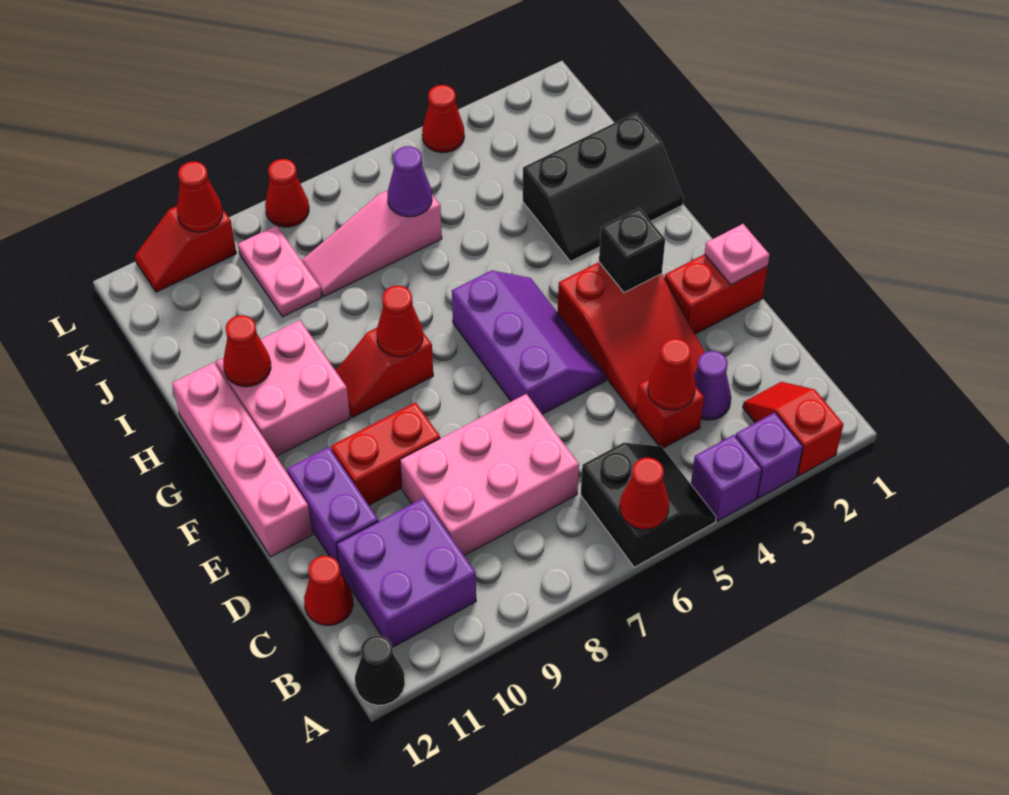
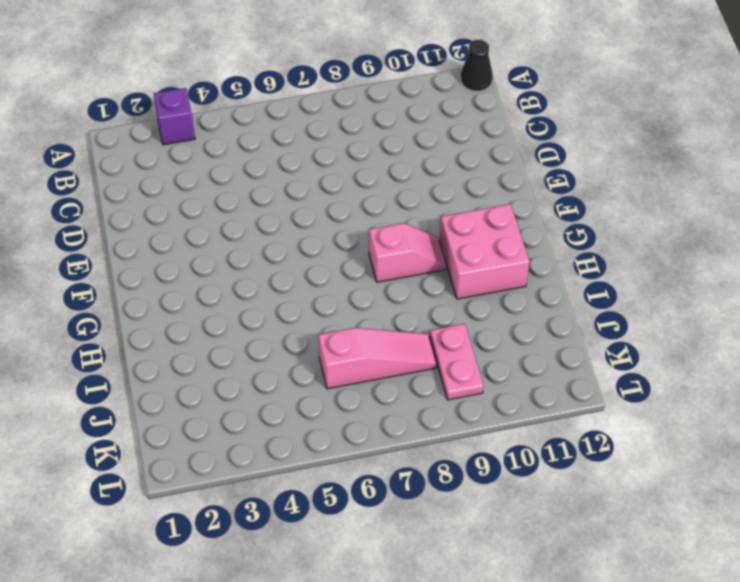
pink slope G8:G9 level 1 top 8 -> red slope G8:G9 level 1 top 8
none -> red slope A2:B2 level 1 top A
none -> purple brick A4 level 1
none -> black slope A5:B6 level 1 top 6
none -> purple brick B10:C11 level 1

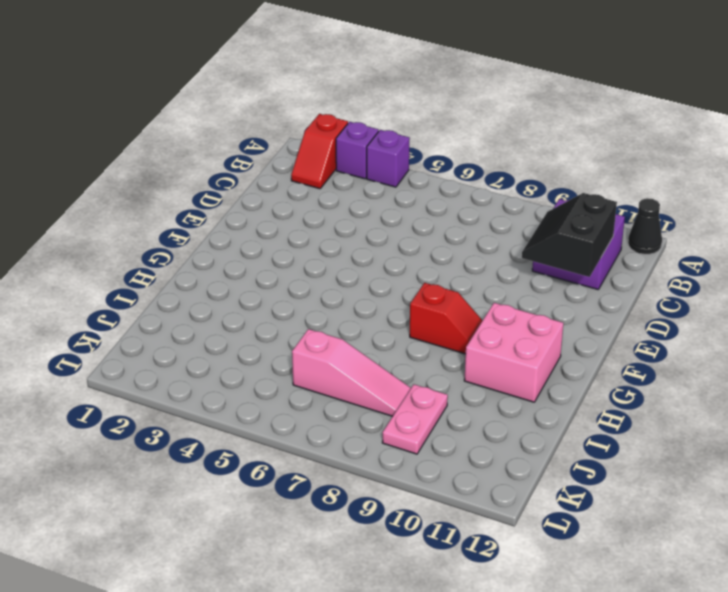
black slope C10:D11 level 2 top 11 -> black slope A5:B6 level 1 top 6
none -> purple cone C3 level 1
none -> red brick C4 level 1
none -> pink brick C7:D9 level 1
none -> red cone C12 level 1

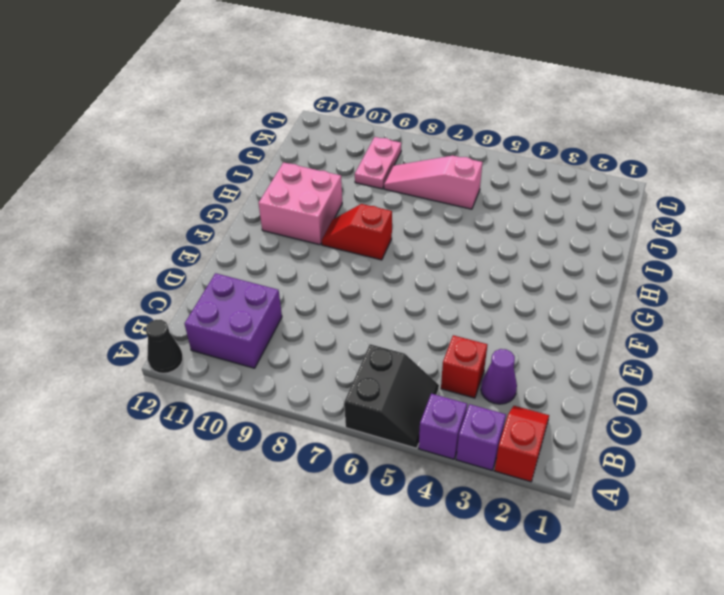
none -> pink brick C7:D9 level 1
none -> red cone C12 level 1
none -> red slope D3:F4 level 1 top F
none -> purple brick D11:E11 level 1

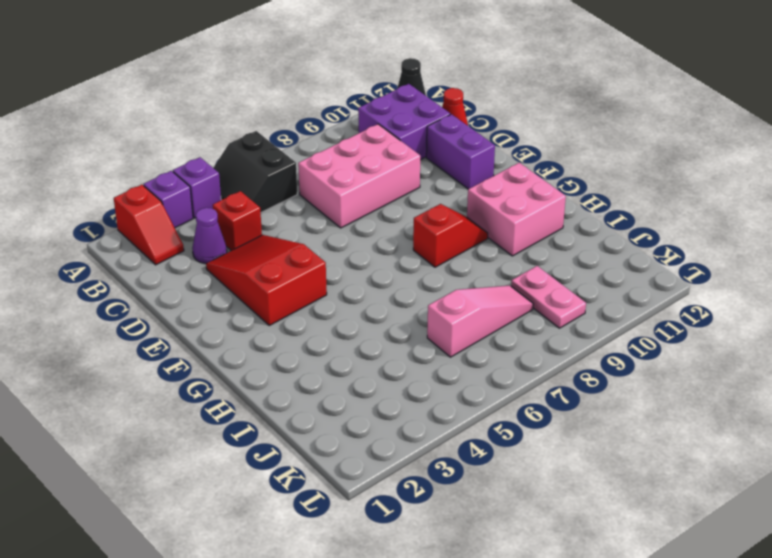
none -> red brick E1:E2 level 1
none -> purple slope E5:G6 level 1 top 6
none -> red brick E9:E10 level 1
none -> pink brick E12:H12 level 1

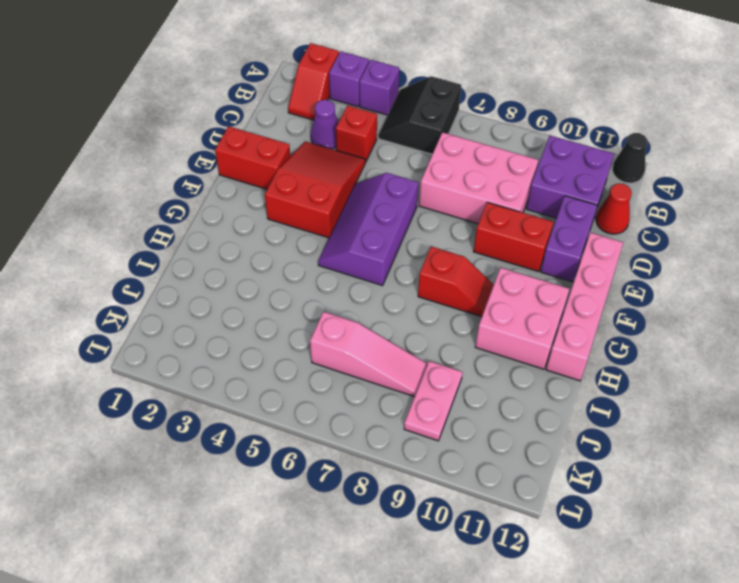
none -> black slope H1:I3 level 1 top I
none -> red cone L4 level 1
none -> red cone L8 level 1
none -> red slope L10:L11 level 1 top 10

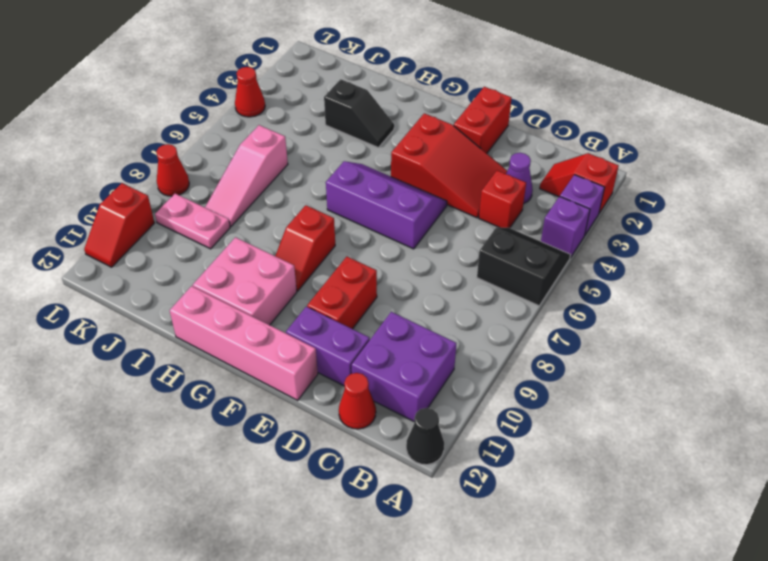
black slope H3:I3 level 1 top I -> black slope H1:I3 level 1 top I
none -> pink brick C7:D9 level 1
none -> red cone A6 level 2
none -> red cone C4 level 2
none -> pink plate E1 level 2

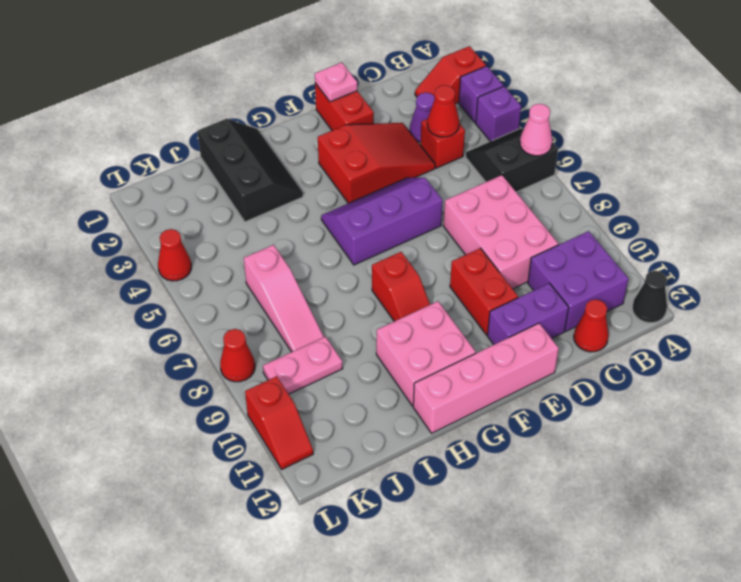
pink cone A6 level 2 -> red cone A6 level 2
none -> black brick F3 level 2
none -> red cone G8 level 2
none -> red cone H11 level 2
none -> purple cone J6 level 2

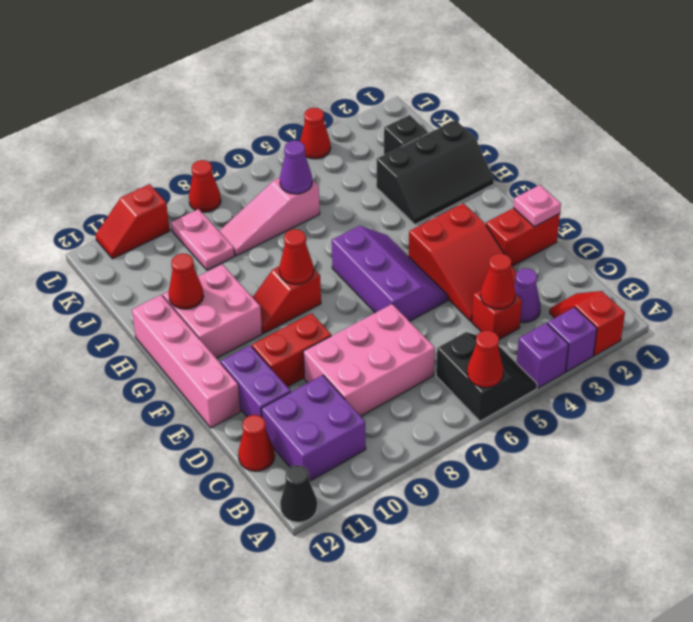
black brick J2 level 1 -> black brick F3 level 2
none -> red cone L10 level 2

